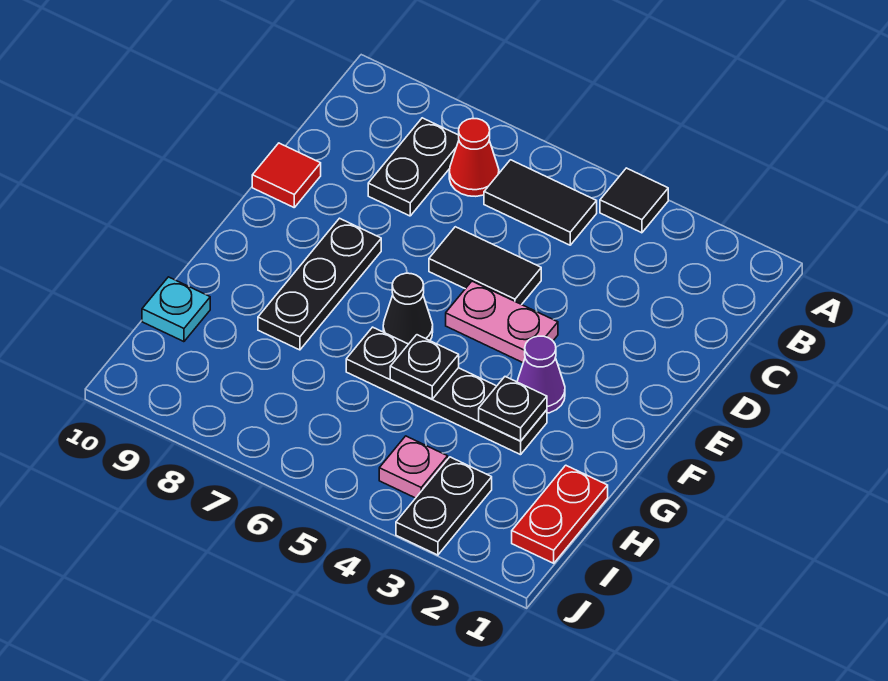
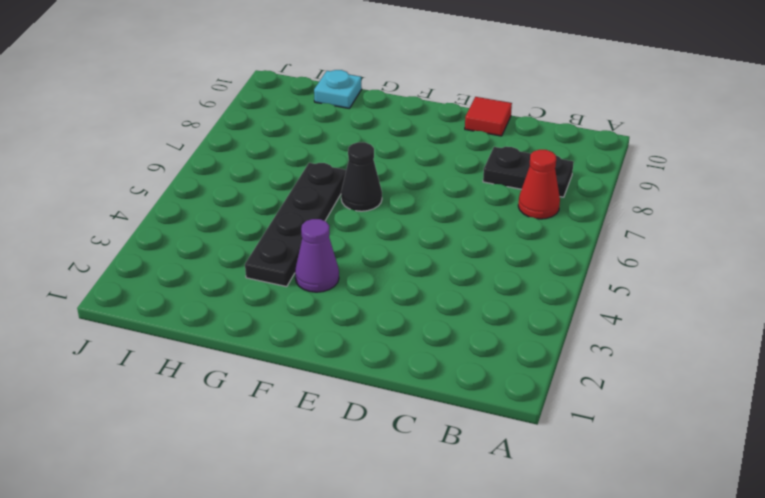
none -> black tile A4 level 1
none -> black tile B5:B6 level 1
none -> black tile D5:D6 level 1

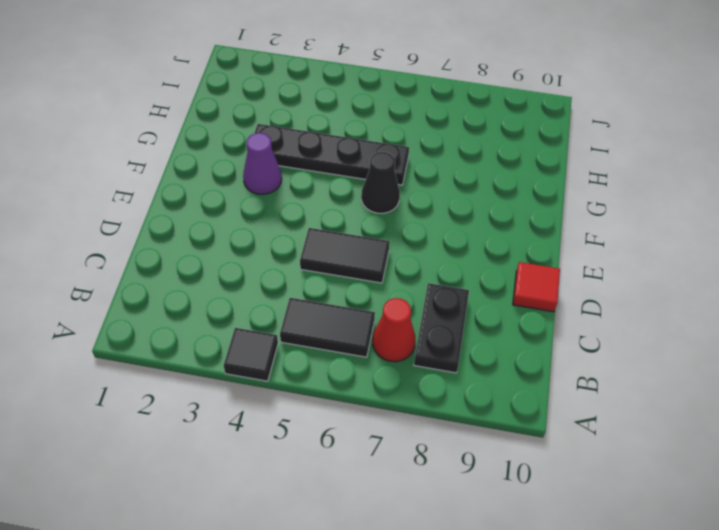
none -> pink plate E4:E5 level 1
none -> black plate E8:G8 level 1
none -> red plate H1:I1 level 1

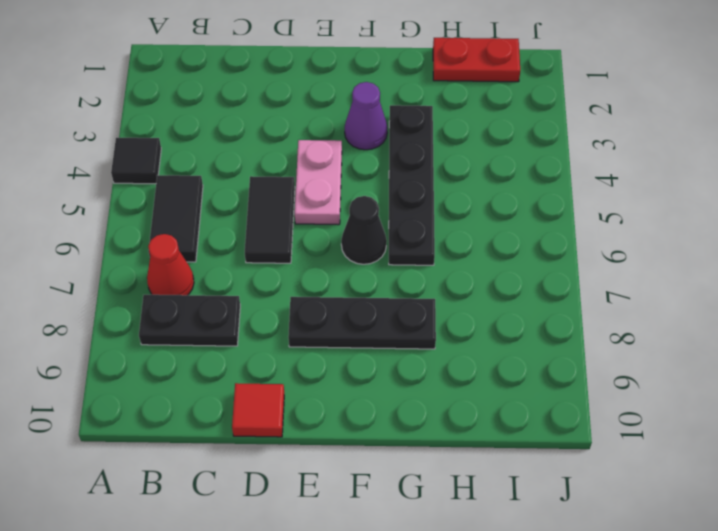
none -> cyan plate H10 level 1
none -> black plate I3:J3 level 1
none -> pink plate I4 level 1

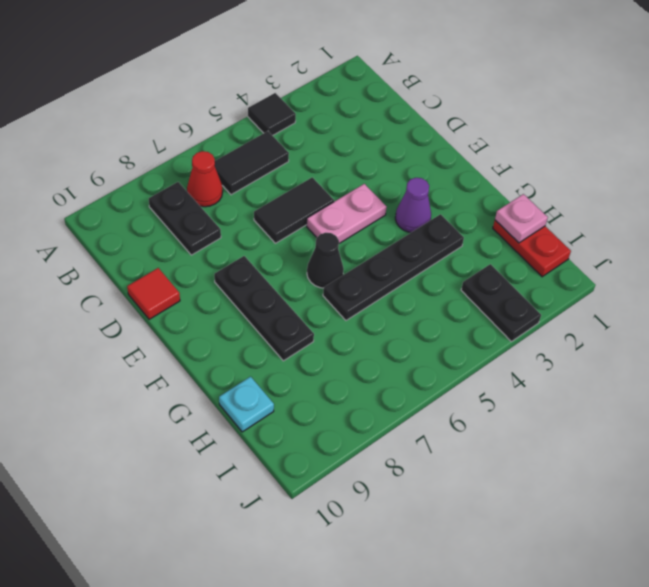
pink plate H1 level 2 -> pink plate I4 level 1
none -> black plate G3 level 2
none -> black plate G5 level 2

